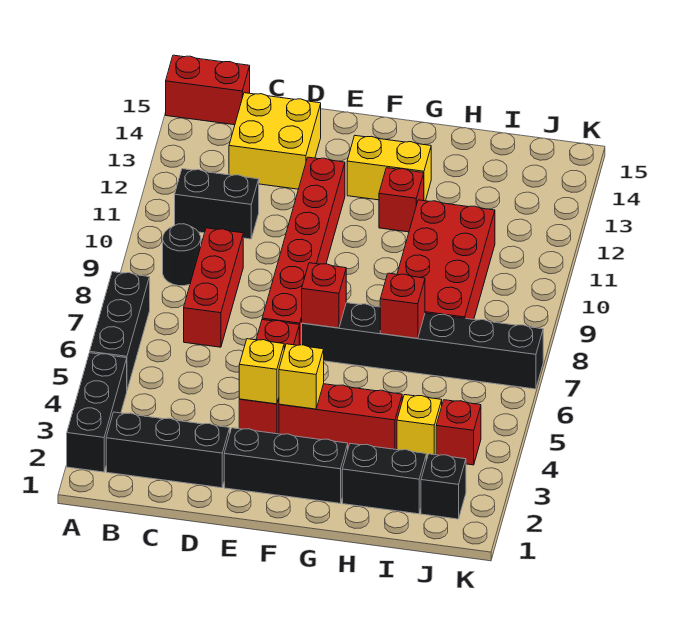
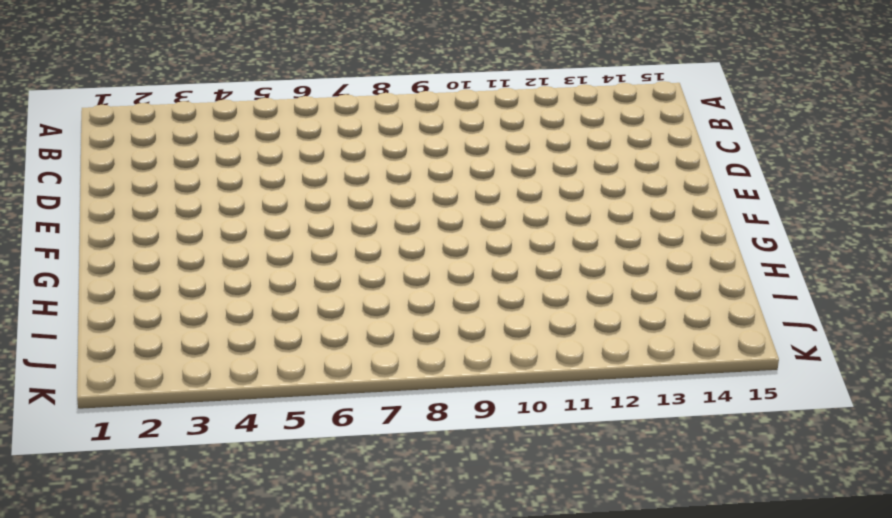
none -> black brick A2:A4 level 1
none -> black brick A5:A7 level 1
none -> red brick A15:B15 level 1

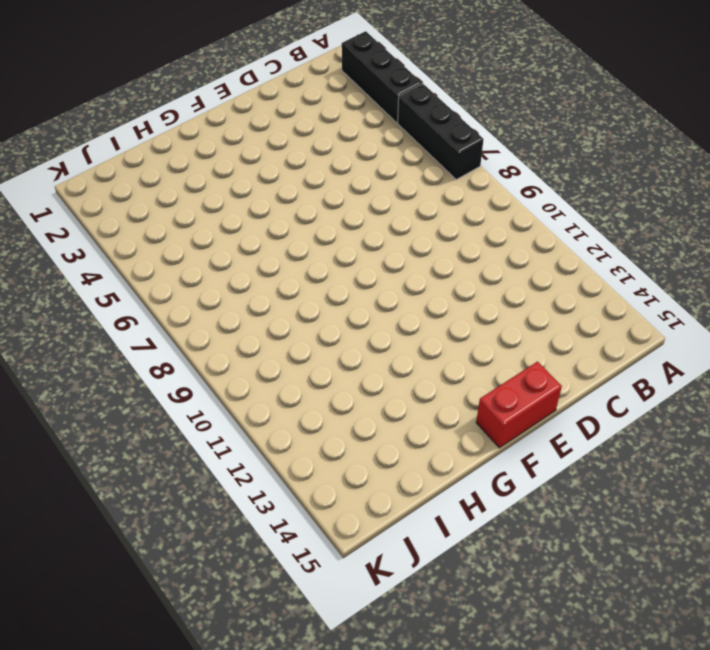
red brick E15:F15 level 1 -> red brick A15:B15 level 1
none -> black brick B2:D2 level 1
none -> black round brick B9 level 1
none -> black brick B11:C11 level 1

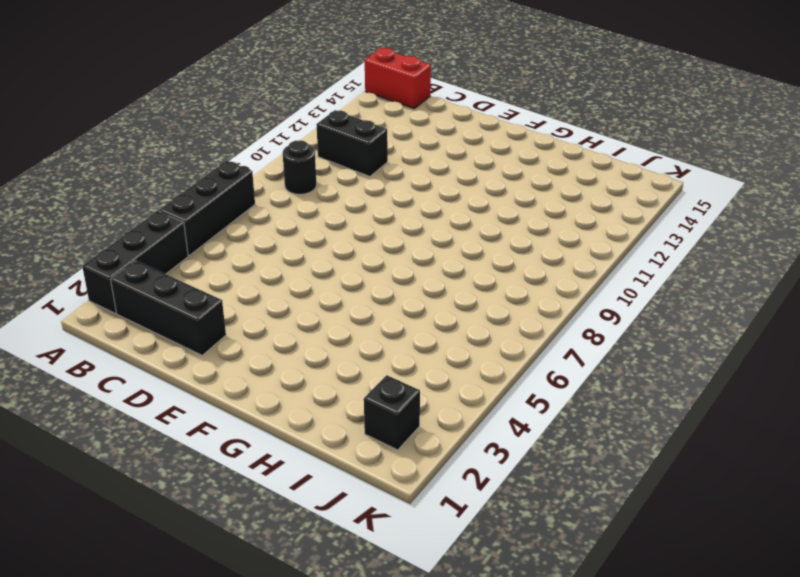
none -> red brick C7:C9 level 1
none -> yellow brick C13:D14 level 1
none -> black brick E2:G2 level 1

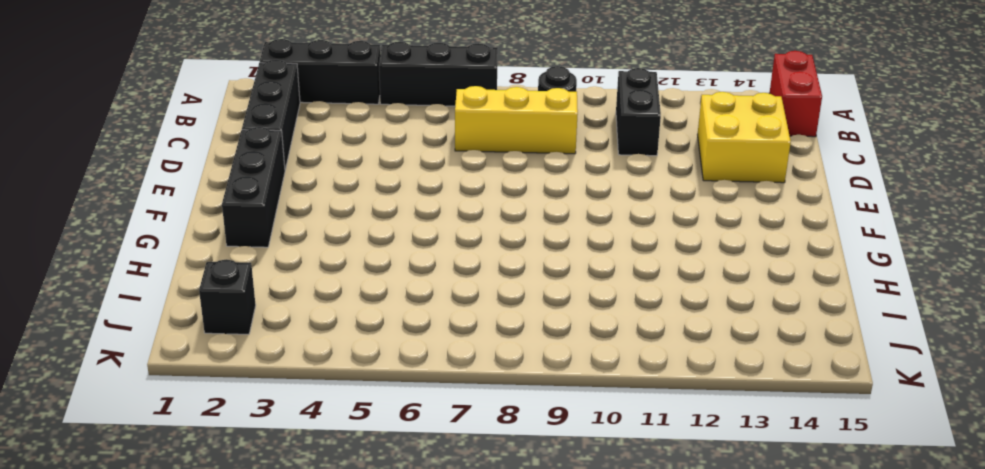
yellow brick C7:C9 level 1 -> red brick C7:C9 level 1
none -> red brick E4:E6 level 1
none -> red brick E7:E12 level 1
none -> red brick F4:H4 level 1

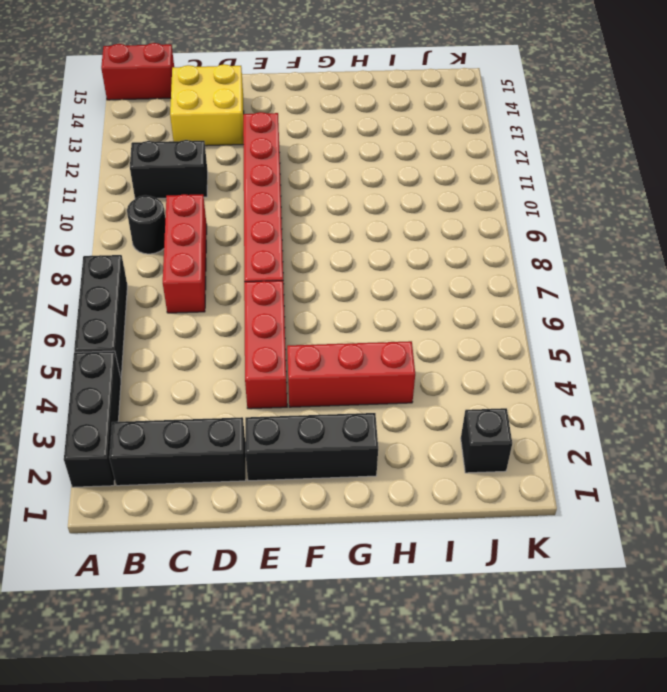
none -> black brick F7:K7 level 1
none -> yellow brick F13:G13 level 1
none -> red brick G12 level 1

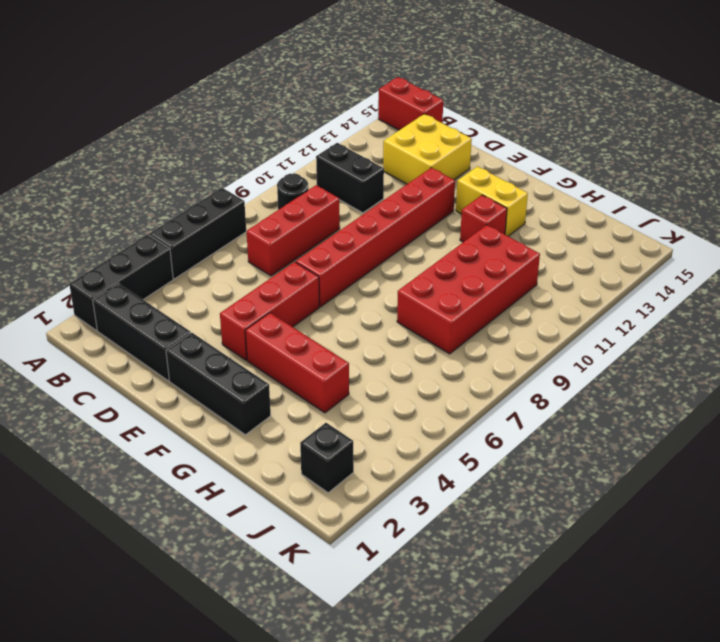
none -> black brick F7:K7 level 1
none -> black brick H2:I2 level 1
none -> yellow brick I4 level 1

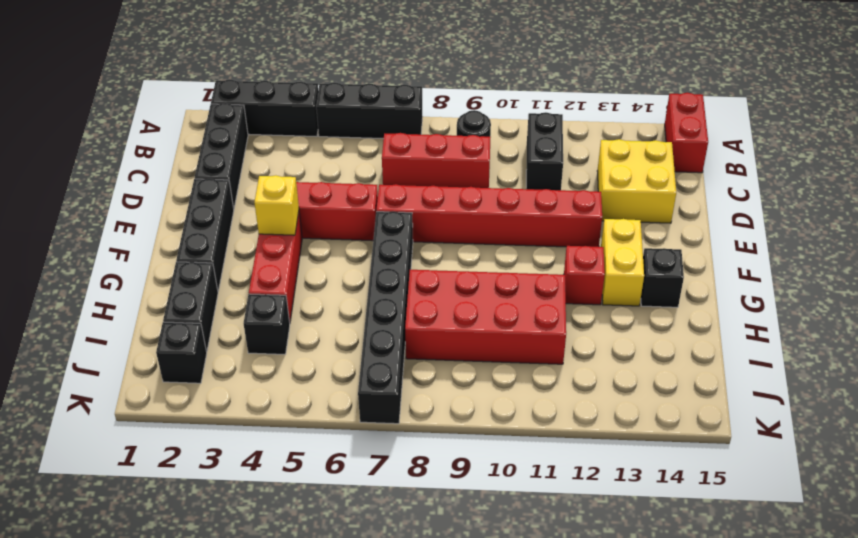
black brick G14 level 1 -> none
black brick I4 level 1 -> yellow brick I4 level 1
none -> red brick J4 level 1
none -> yellow brick E4 level 2
none -> red brick F7 level 2

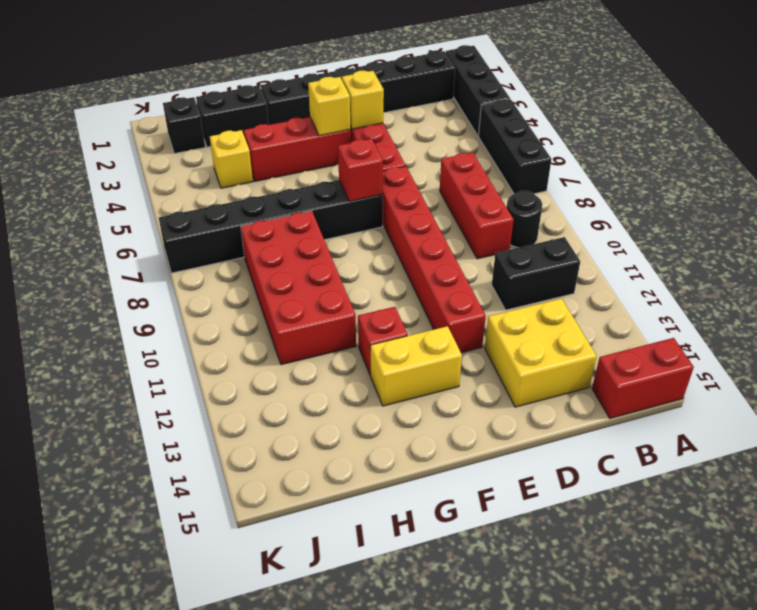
none -> red brick J4 level 1
none -> red brick H7 level 2

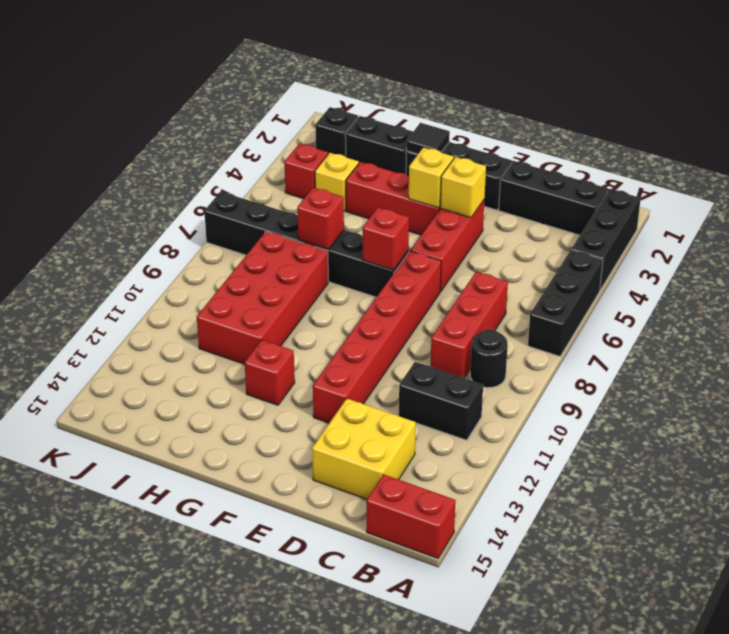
black tile G2 level 2 -> none
none -> yellow brick F13:G13 level 1

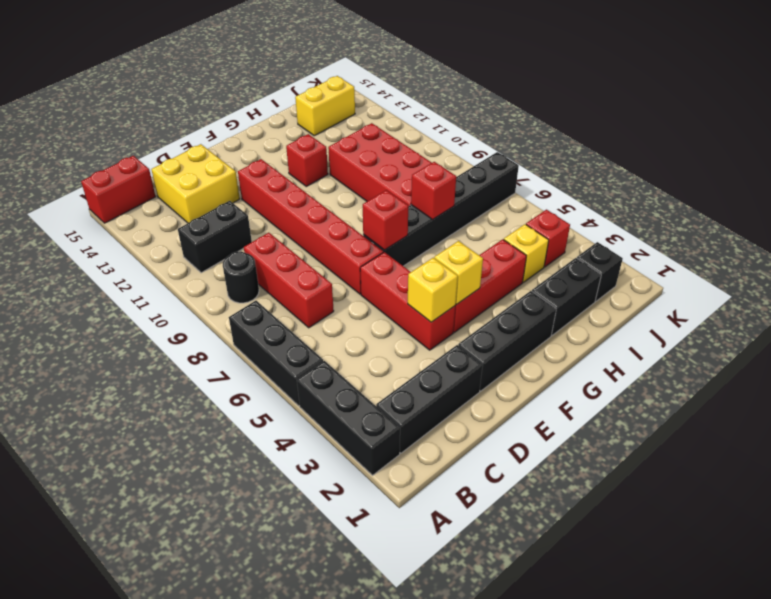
yellow brick I14:J14 level 1 -> yellow brick F13:G13 level 1

